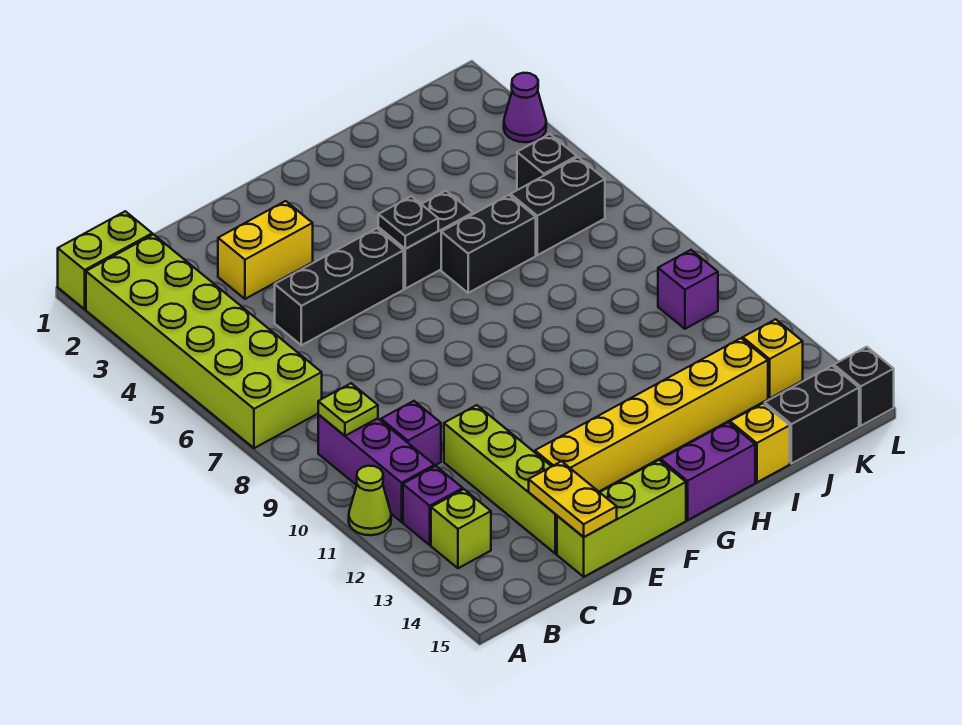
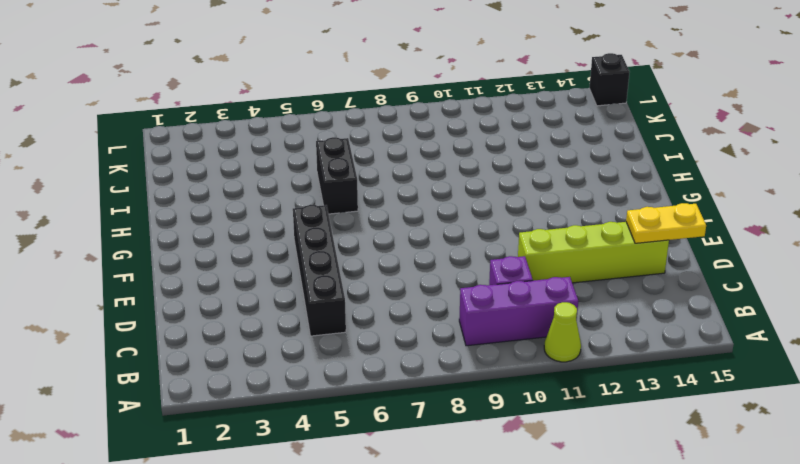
black brick C5:F5 level 1 -> black brick D5:F5 level 1
none -> lime brick A1:B1 level 1
none -> lime brick A2:B7 level 1
none -> purple brick B12 level 1

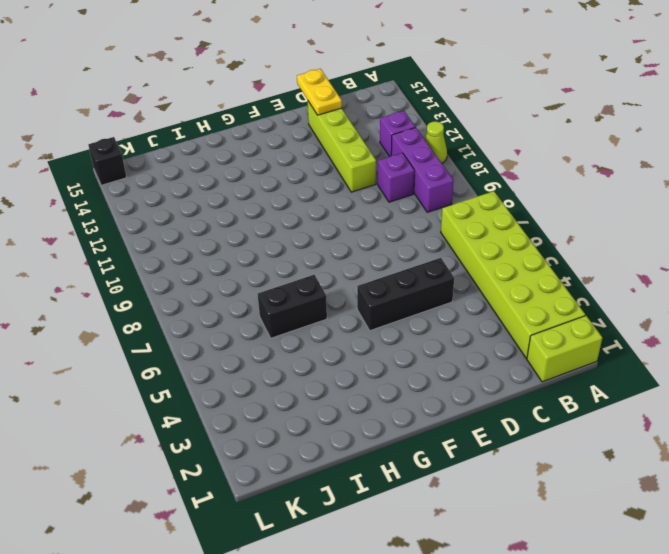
none -> lime brick B13 level 1
none -> yellow brick D3:E3 level 1
none -> lime brick D15:F15 level 1

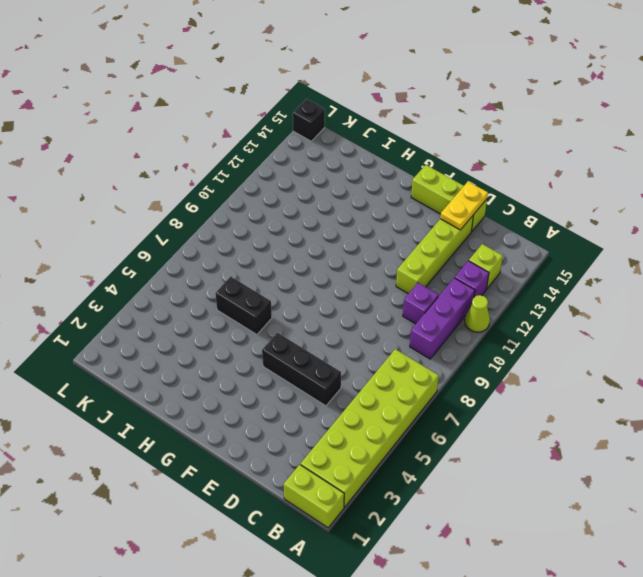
none -> yellow brick D3:E3 level 1
none -> yellow brick E13:J13 level 1
none -> black brick G5:H5 level 1

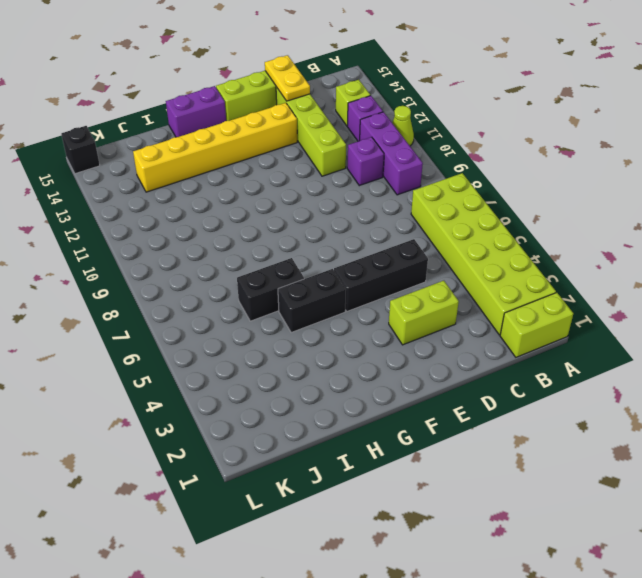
lime brick D3:E3 level 1 -> yellow brick D3:E3 level 1
none -> yellow brick I15 level 1
none -> black brick J6:K6 level 1
none -> black brick J15:K15 level 1

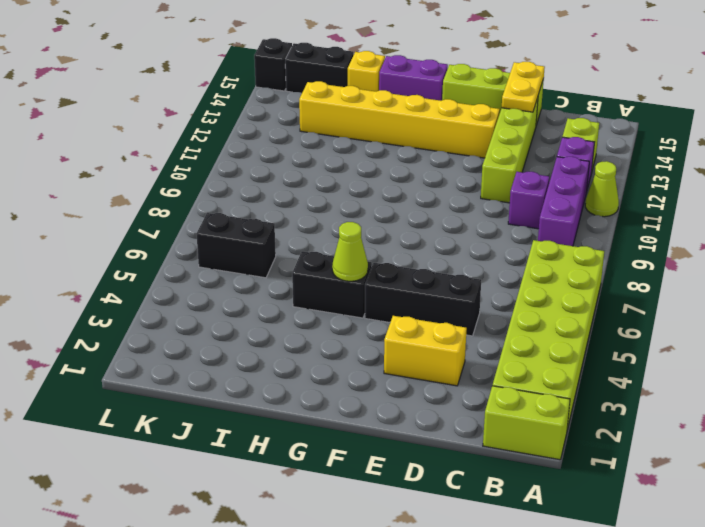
lime cone G5 level 2 -> black plate G5 level 2
none -> black brick H6:I6 level 1
none -> black brick K5 level 1
none -> purple brick K10 level 1

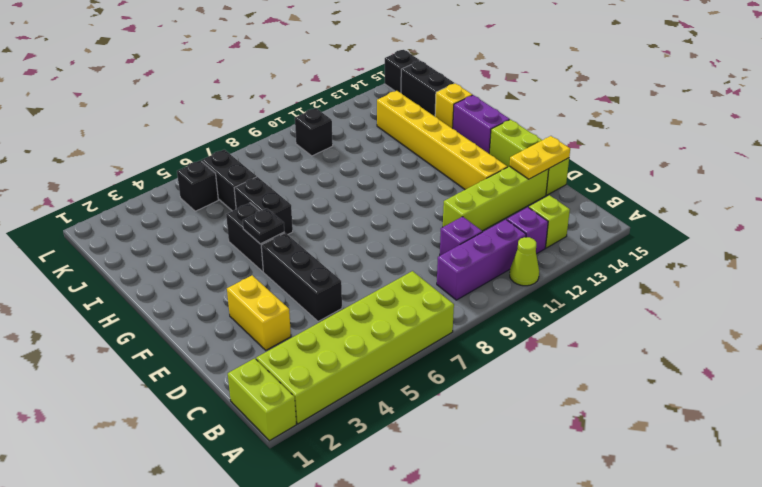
black brick K10 level 1 -> purple brick K10 level 1
none -> yellow brick K13 level 1
none -> purple cone L3 level 1
none -> lime plate B9 level 2

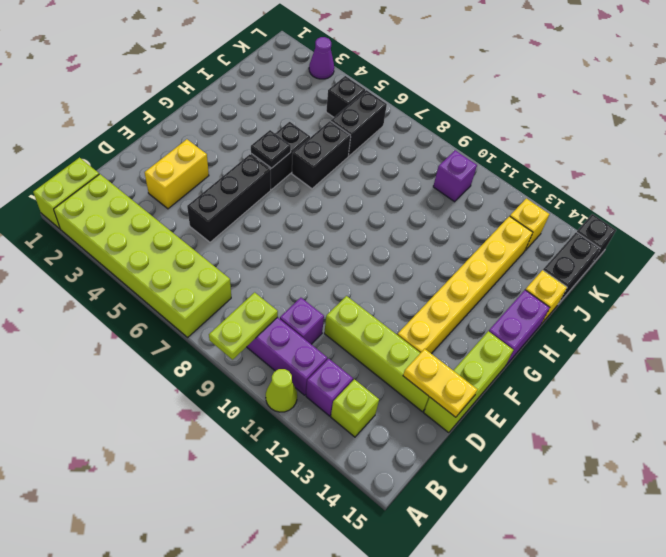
lime plate A9:B9 level 2 -> lime plate B9 level 2

